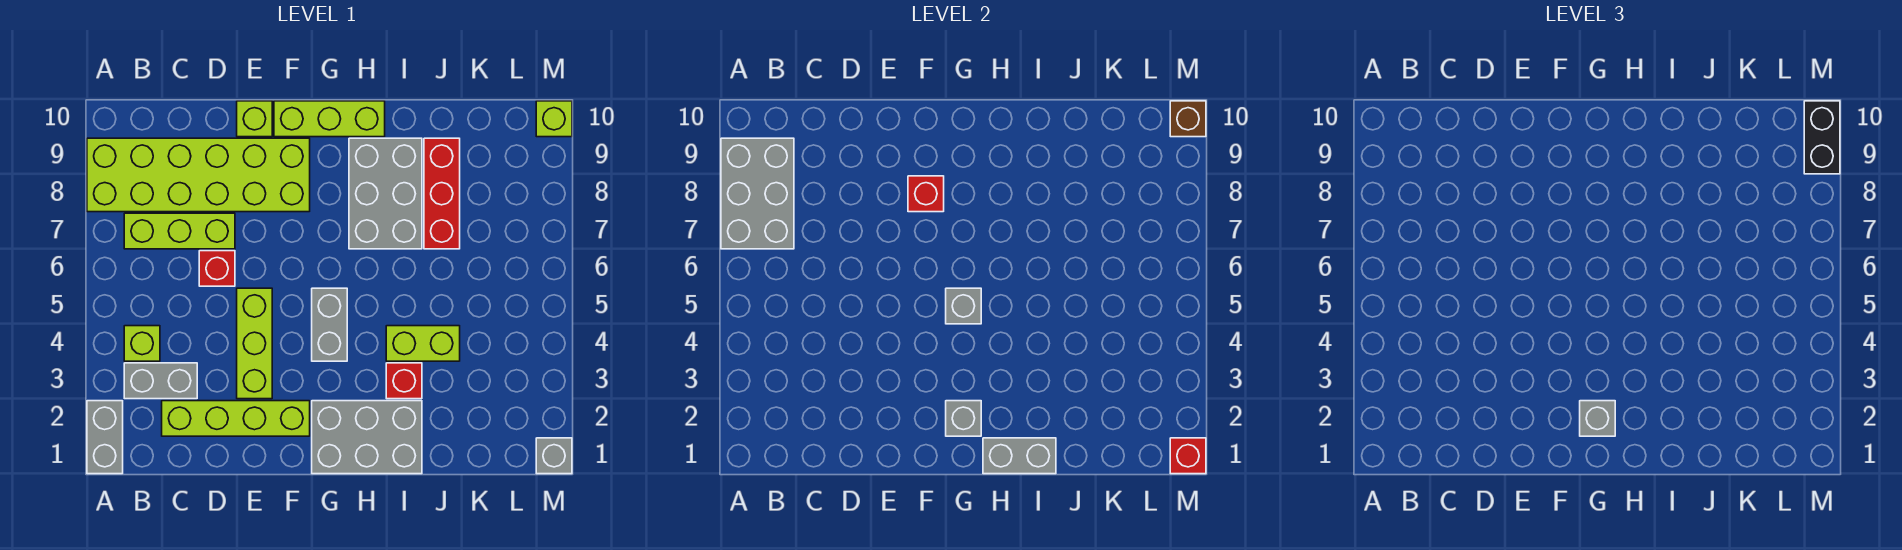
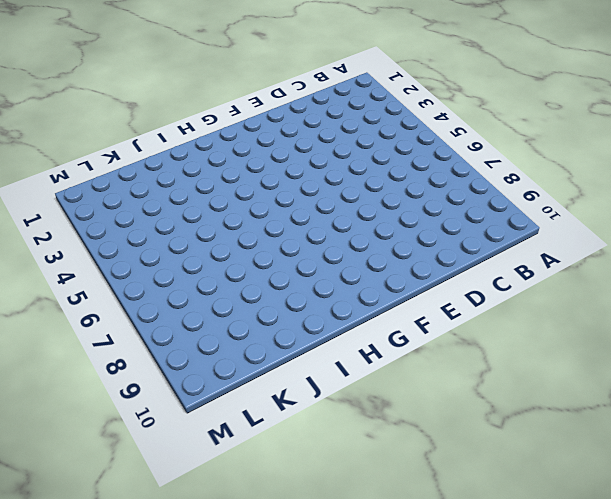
none -> grey brick A1:A2 level 1
none -> lime brick A8:F9 level 1
none -> grey brick B3:C3 level 1

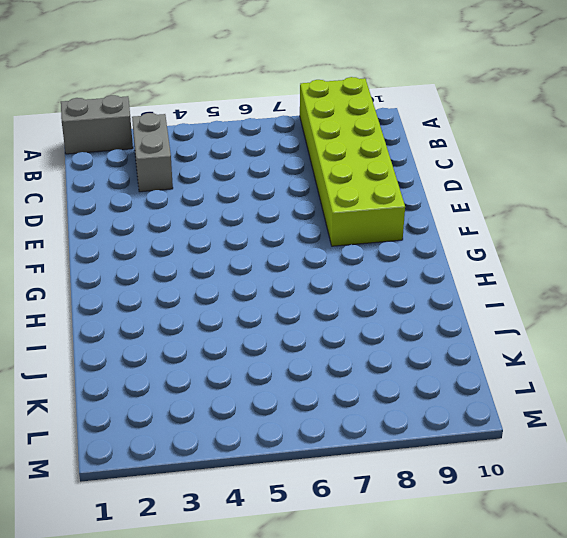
none -> lime brick B4 level 1
none -> lime brick B7:D7 level 1
none -> lime brick C2:F2 level 1

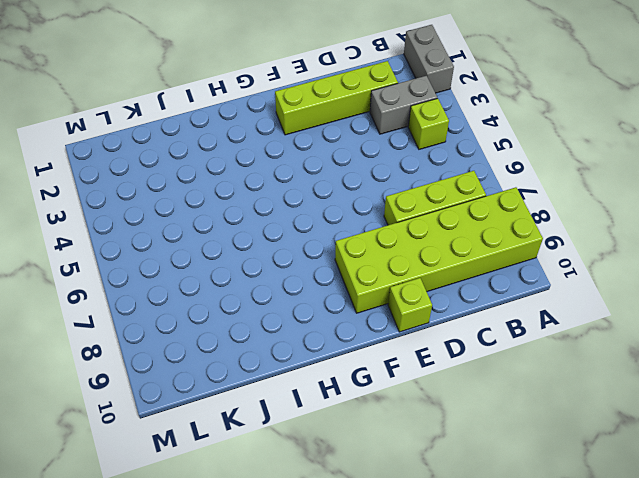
none -> red brick D6 level 1
none -> lime brick E3:E5 level 1
none -> lime brick F10:H10 level 1

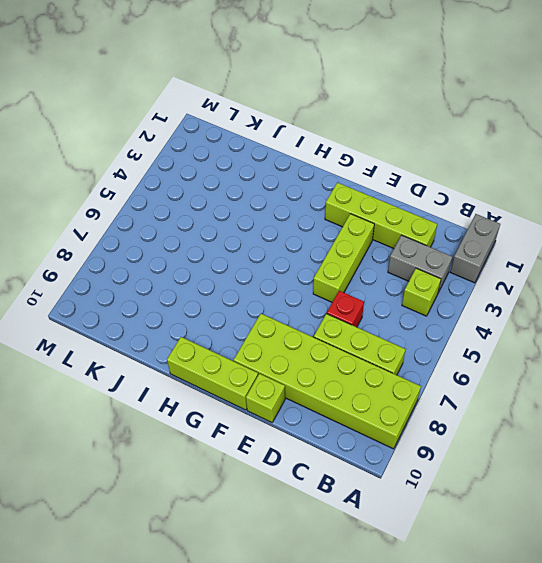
none -> grey brick G1:I2 level 1
none -> grey brick G4:G5 level 1
none -> grey brick H7:I9 level 1

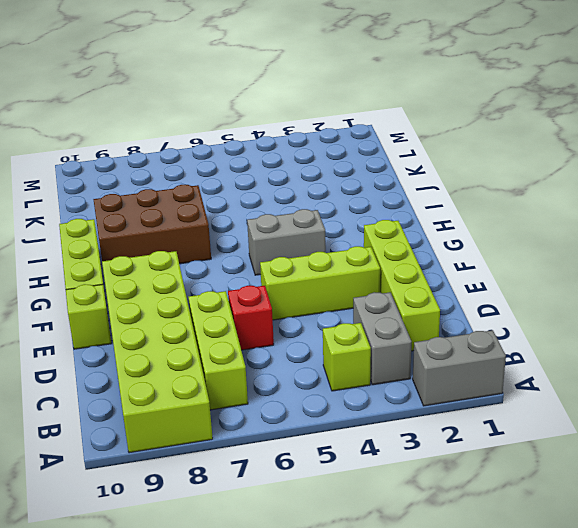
brown brick H7:I9 level 1 -> grey brick H7:I9 level 1
none -> grey brick G1:I2 level 1
none -> red brick I3 level 1
none -> lime brick I4:J4 level 1

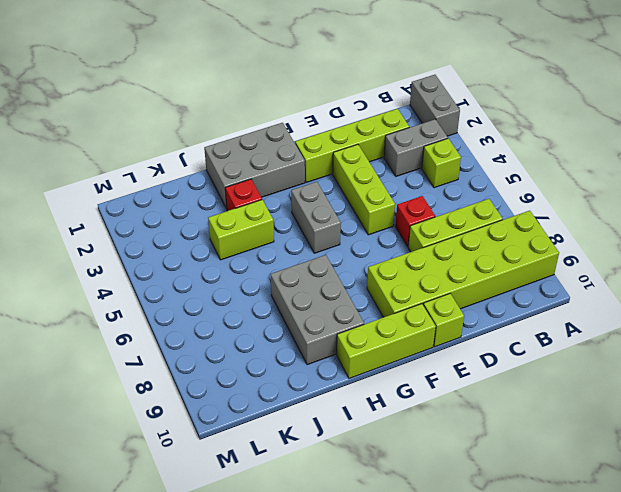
none -> red brick J7:J9 level 1
none -> grey brick M1 level 1
none -> lime brick M10 level 1

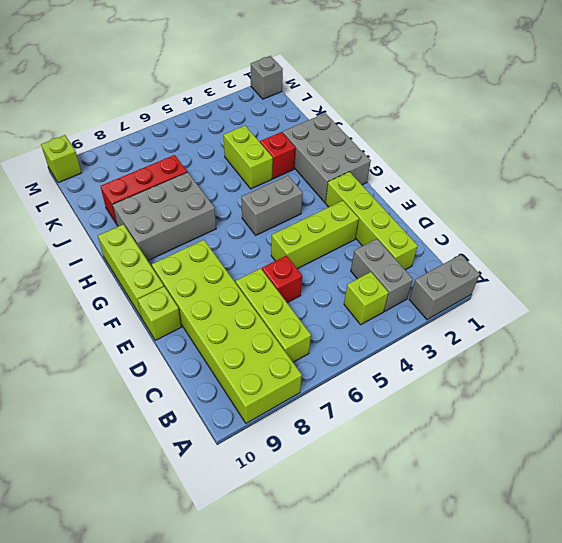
none -> grey brick A7:B9 level 2
none -> red brick F8 level 2
none -> grey brick G2 level 2

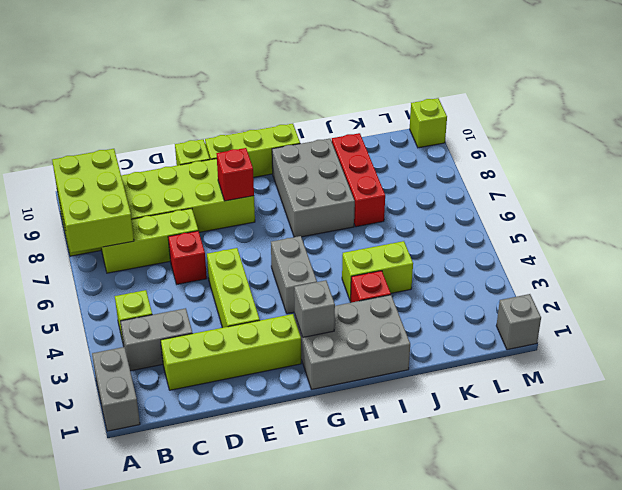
lime brick A7:B9 level 2 -> grey brick A7:B9 level 2
none -> grey brick G5 level 2
none -> grey brick H1:I1 level 2
none -> red brick M1 level 2

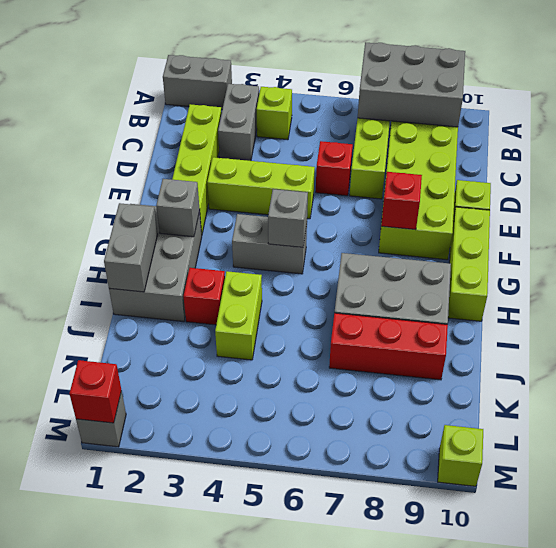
none -> brown brick M10 level 2
none -> grey brick G2 level 3
none -> black brick M9:M10 level 3

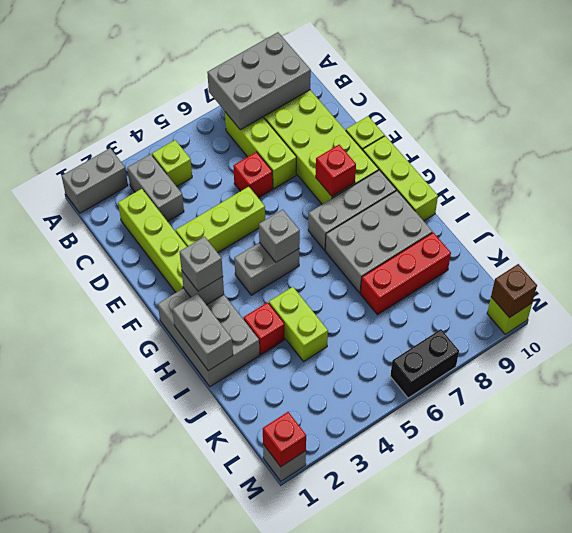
grey brick G7:G9 level 1 -> none
black brick M6:M7 level 1 -> black brick M9:M10 level 3

